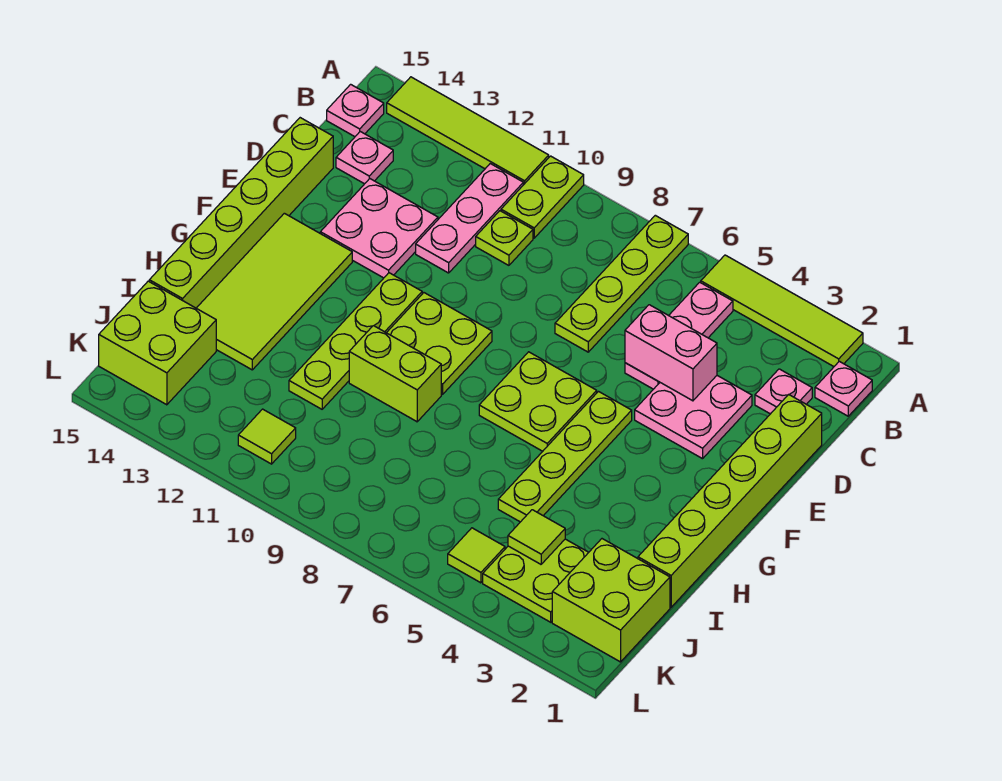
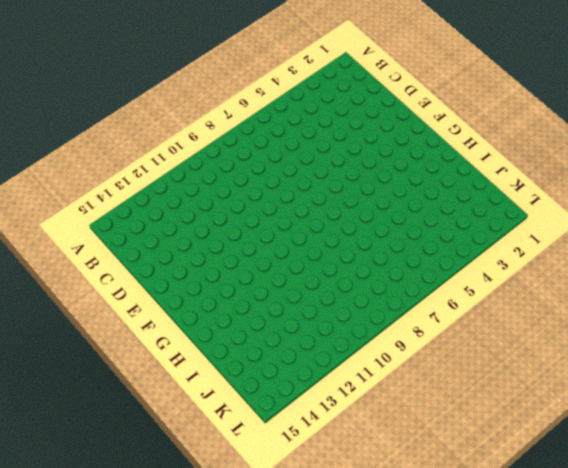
none -> lime tile A2:A5 level 1
none -> lime plate A7:D7 level 1
none -> lime plate A10:B10 level 1

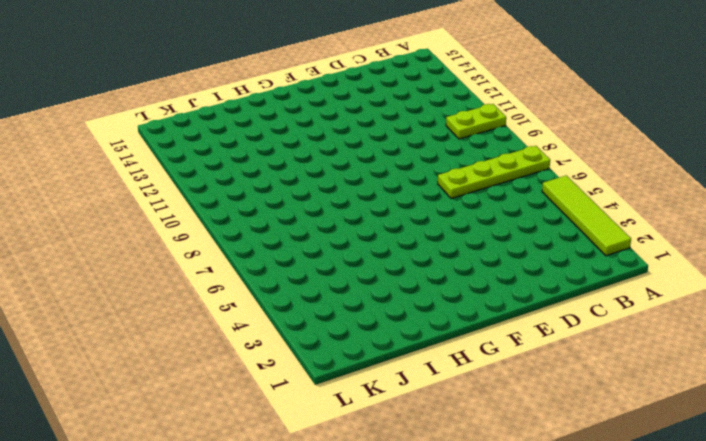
none -> lime tile A11:A14 level 1
none -> pink plate B1 level 1
none -> pink plate B5:D5 level 1

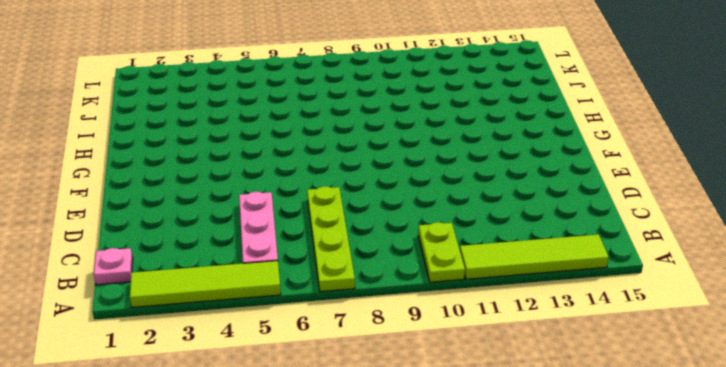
none -> pink plate B11:D11 level 1
none -> pink plate B15 level 1
none -> pink plate C2 level 1

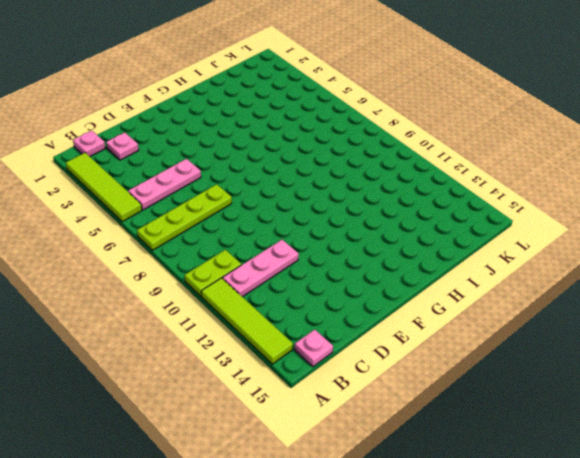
none -> lime plate C10 level 1
none -> pink plate C14 level 1
none -> lime brick D1:I1 level 1

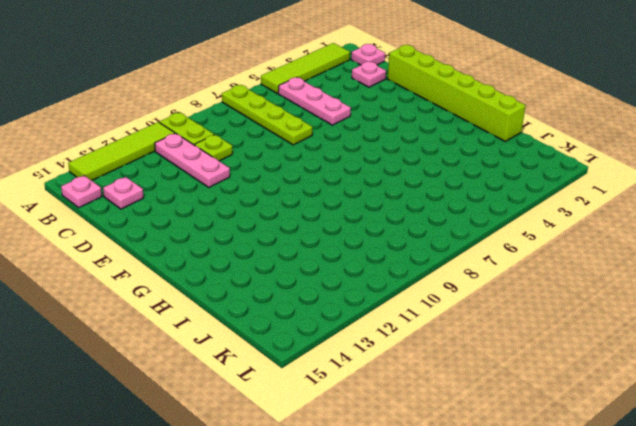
none -> pink plate D3:E4 level 1
none -> pink plate D12:E13 level 1
none -> lime brick D15:I15 level 1

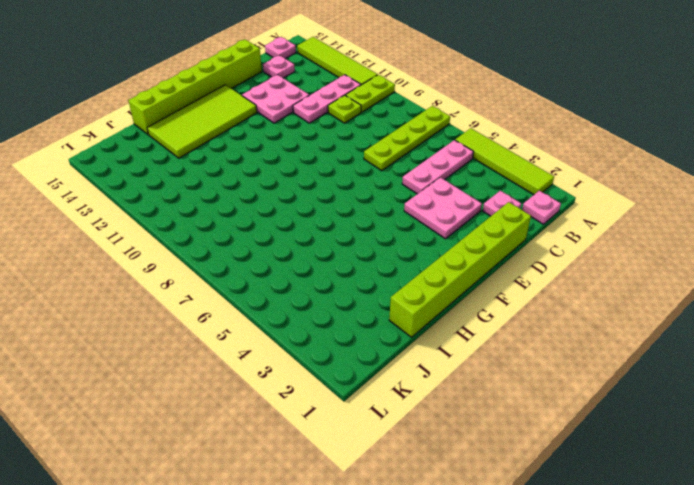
none -> lime plate F5:I5 level 1
none -> lime plate F6:G7 level 1
none -> lime plate F9:G10 level 1

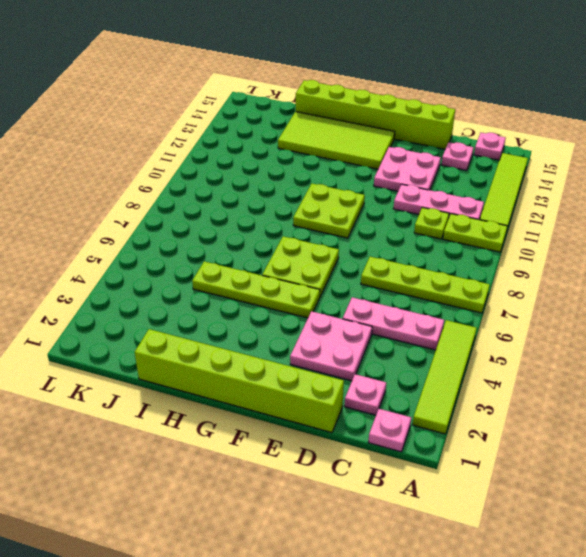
none -> lime plate F11:I11 level 1
none -> lime brick H9:H10 level 1
none -> lime brick J1:K2 level 1

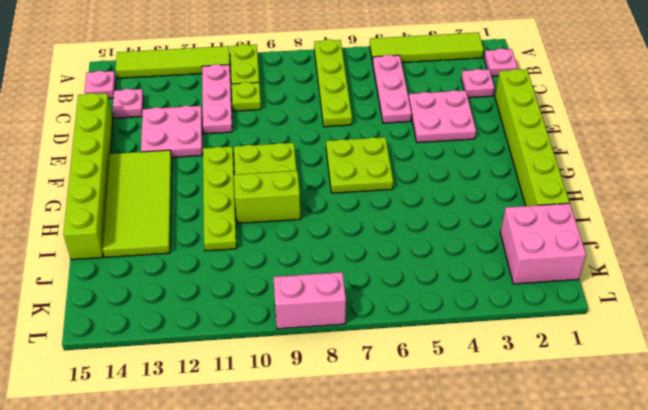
pink brick J1:K2 level 1 -> lime brick J1:K2 level 1
pink brick L8:L9 level 1 -> pink brick D4:D5 level 2
none -> lime plate F5:I5 level 1
none -> lime plate J3:K4 level 1
none -> lime brick J14:K15 level 1

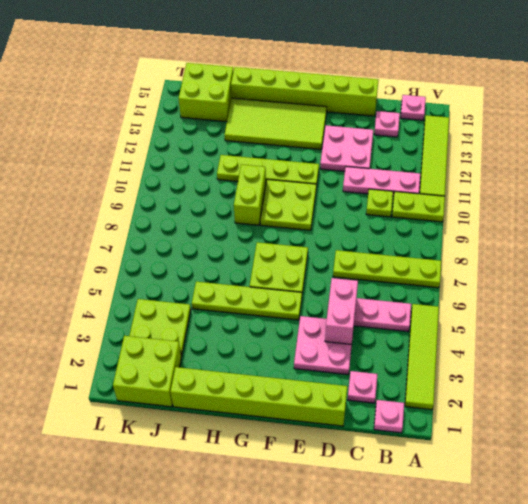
none -> lime tile K5 level 1
none -> lime tile K11 level 1
none -> lime tile J4 level 2

